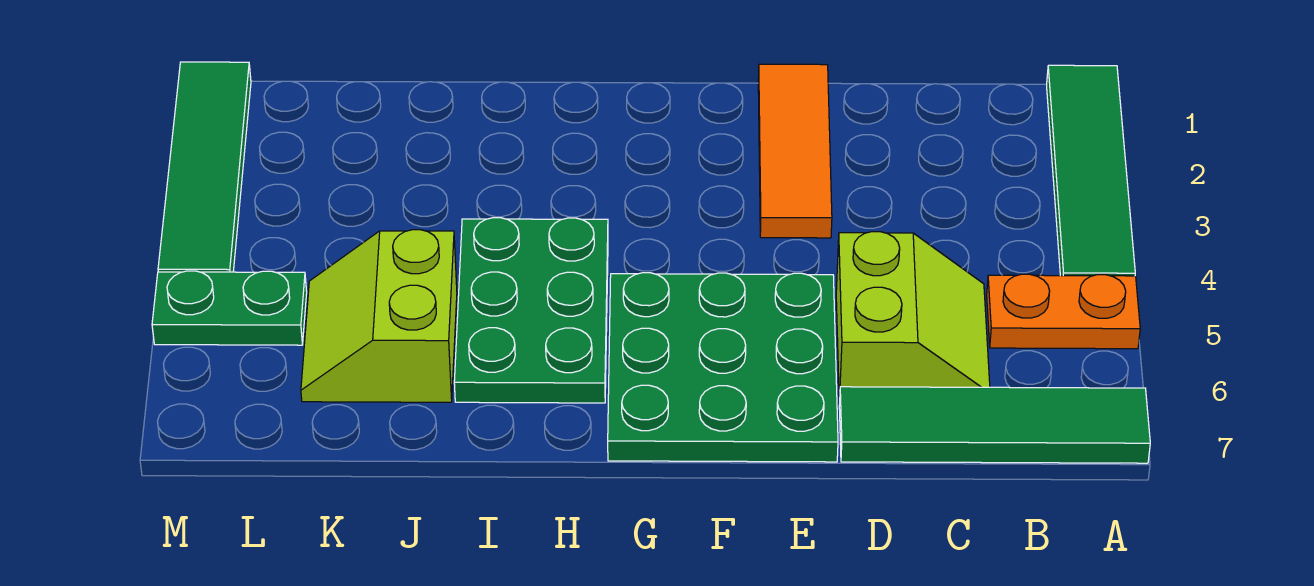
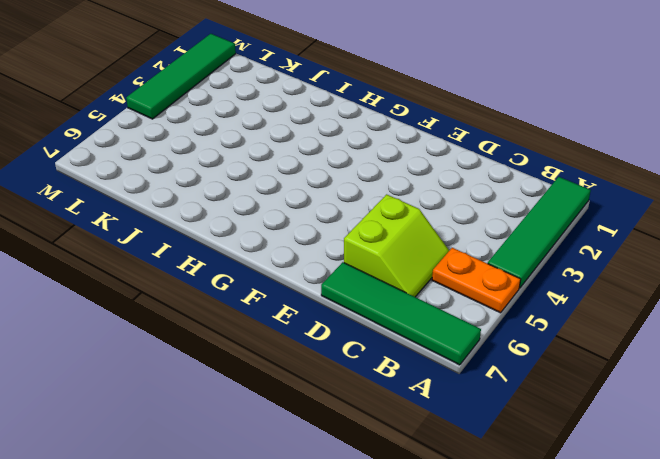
none -> orange tile E1:E3 level 1
none -> green plate E5:G7 level 1

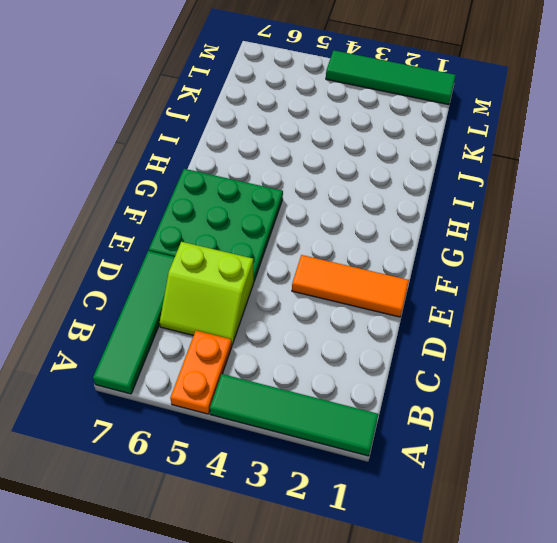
none -> green plate H4:I6 level 1
none -> lime slope J5:K6 level 1 top J

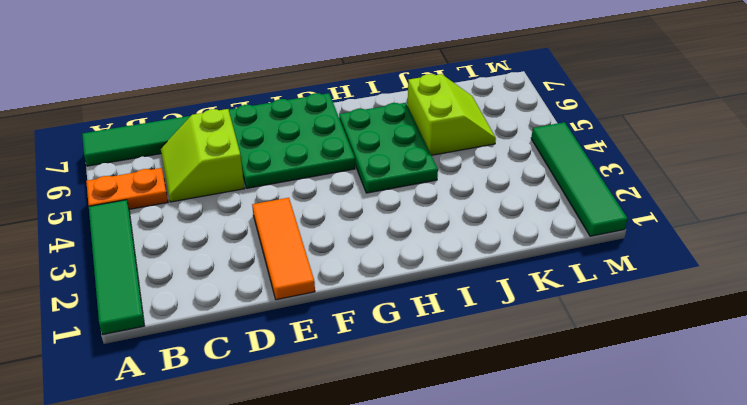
none -> green plate L5:M5 level 1

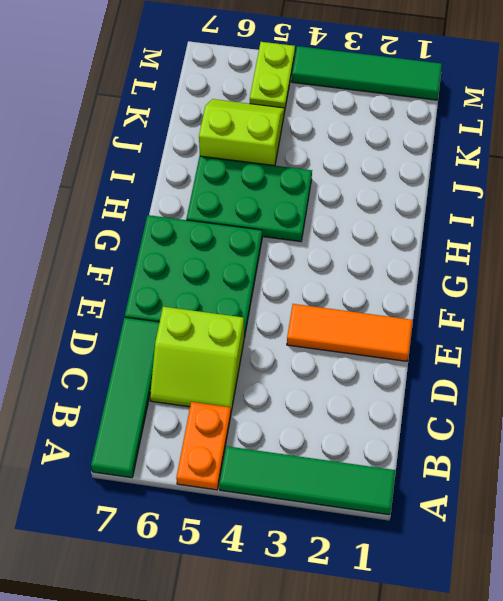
lime plate L5:M5 level 1 -> green plate L5:M5 level 1

